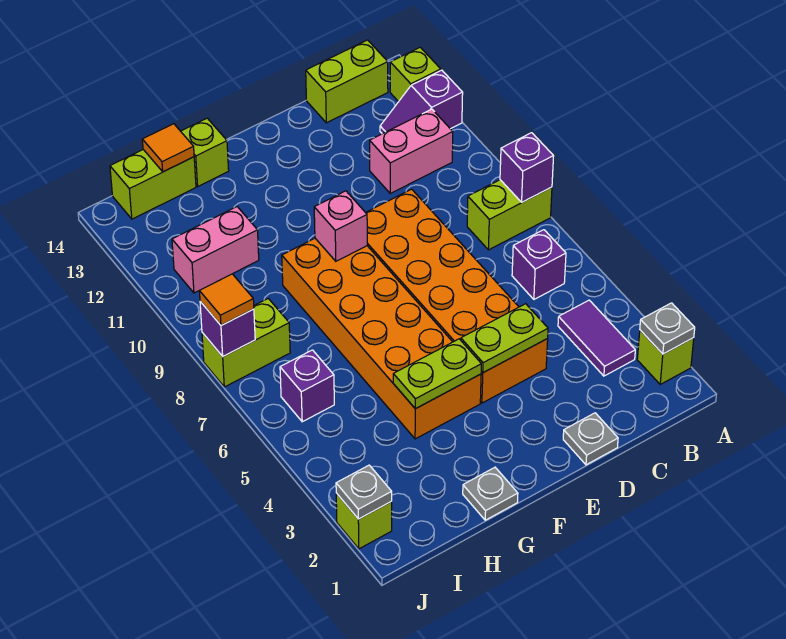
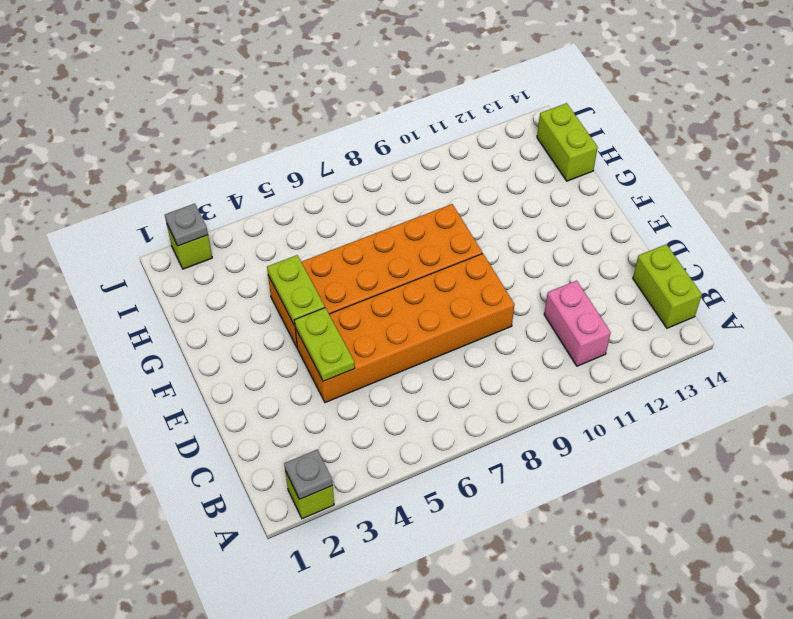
none -> lime brick A8:B8 level 1
none -> purple slope A12:B12 level 1 top A
none -> lime brick A13 level 1

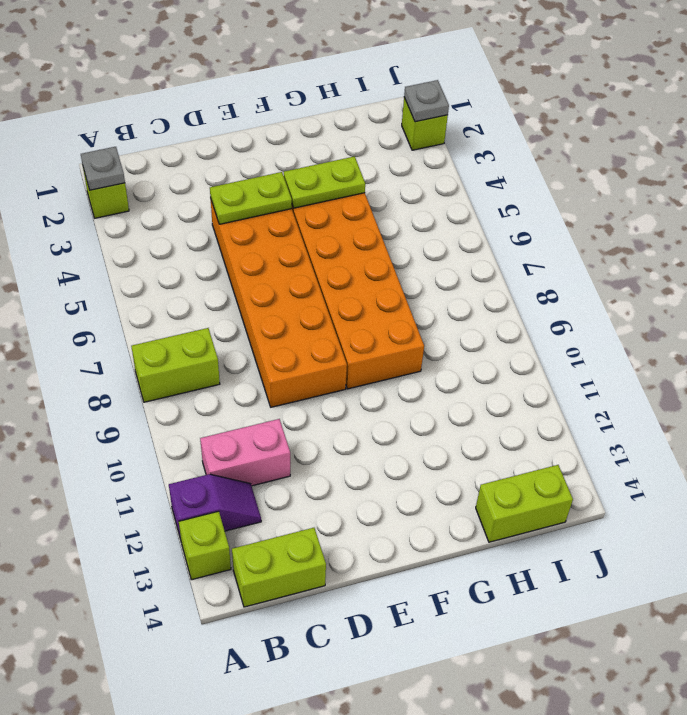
none -> purple tile B3:B4 level 1
none -> purple brick B6 level 1
none -> grey plate D1 level 1

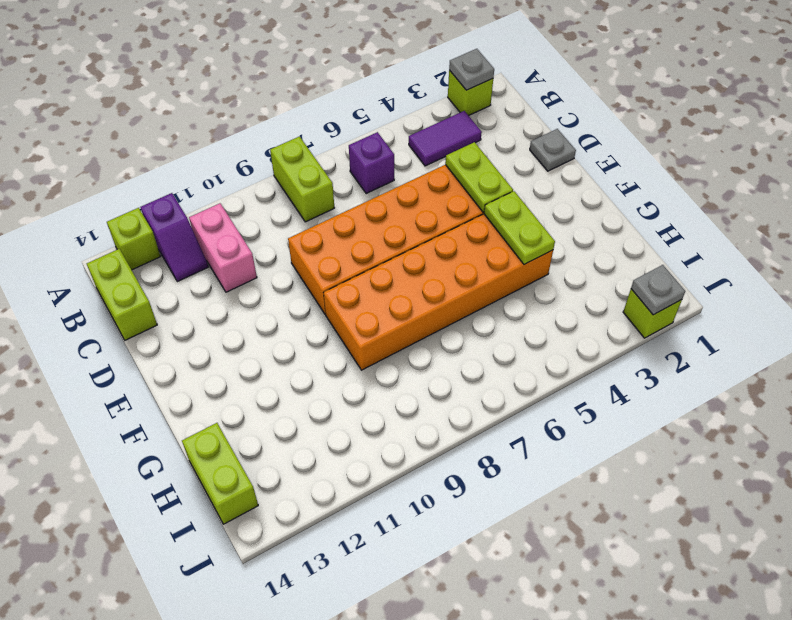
none -> grey plate G1 level 1
none -> lime brick G14 level 1
none -> pink brick H11:I11 level 1

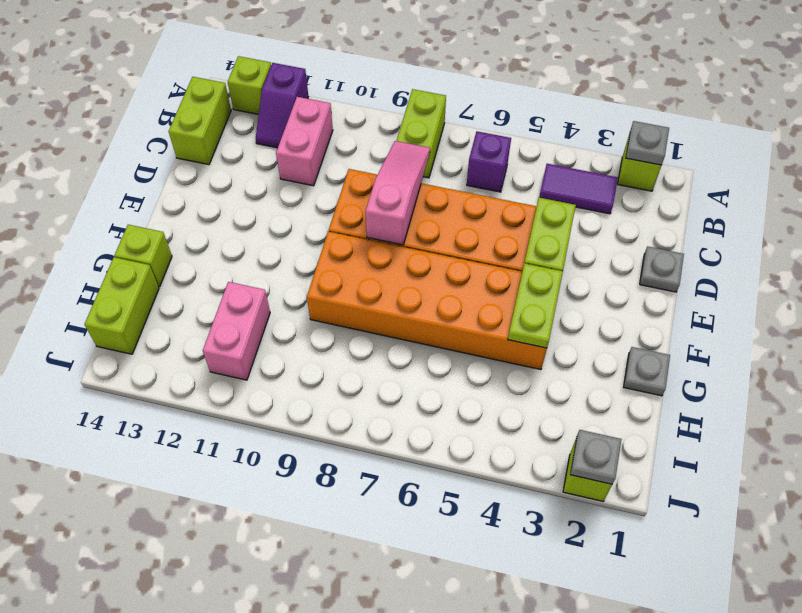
pink slope C8:E8 level 2 top E -> none
none -> purple brick I6 level 1
none -> lime brick I8:J8 level 1
none -> purple brick A8 level 2

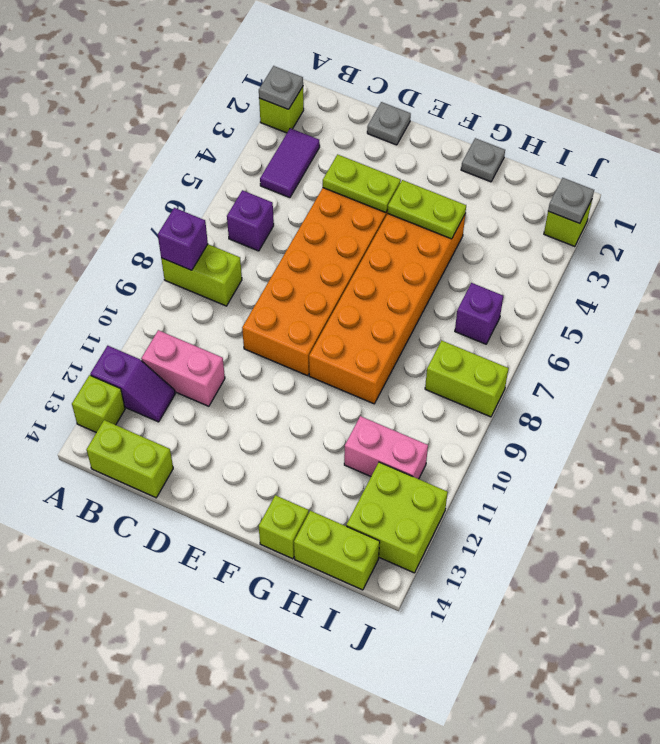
lime brick I12:J13 level 1 -> none
none -> pink brick F9 level 2
none -> orange tile H14 level 2
none -> purple brick J8 level 2

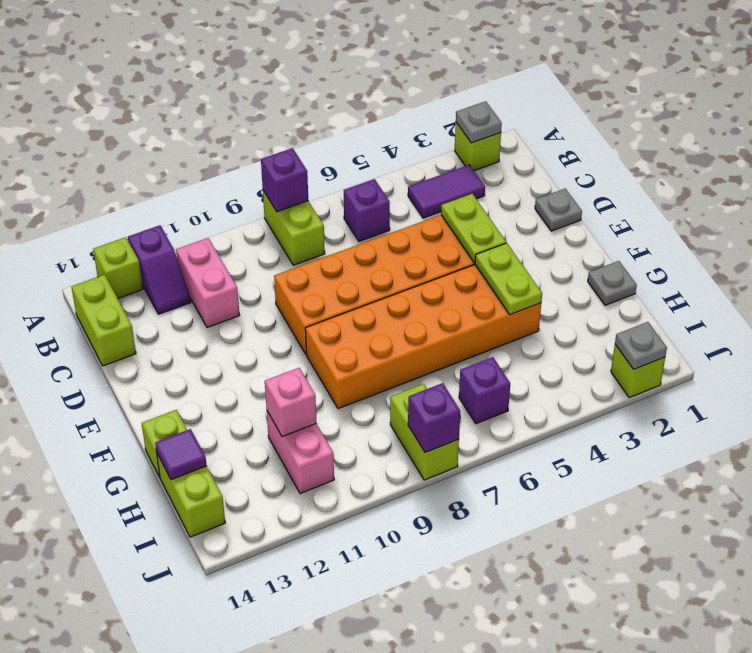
pink brick H11 level 2 -> pink brick F9 level 2
purple tile H14 level 2 -> orange tile H14 level 2
none -> orange tile J8 level 3

